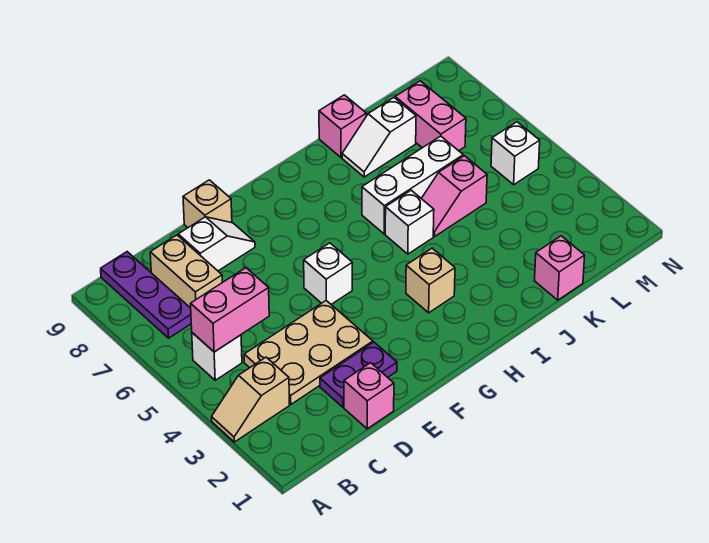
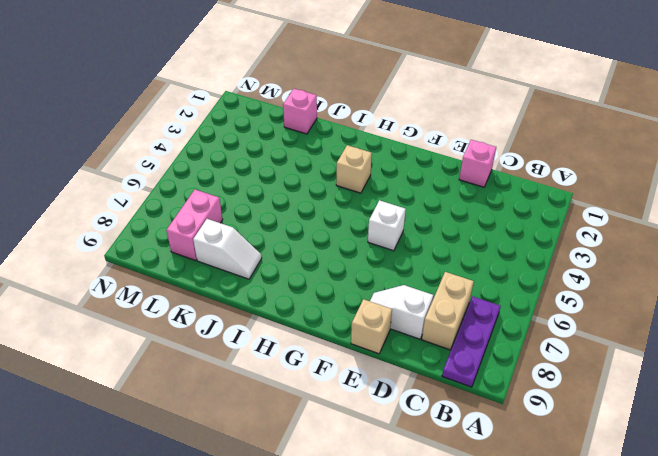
none -> tan slope A3:B3 level 1 top B
none -> white brick B5 level 1
none -> tan plate C3:E4 level 1

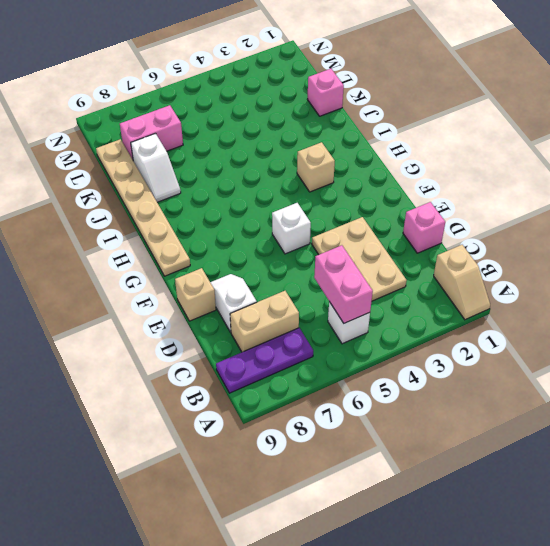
tan slope A1:B1 level 1 top B -> tan slope A3:B3 level 1 top B
tan plate G9:L9 level 1 -> pink brick J9 level 1
none -> purple plate D2:E2 level 1
none -> white brick I5 level 1
none -> white brick I6:K6 level 1

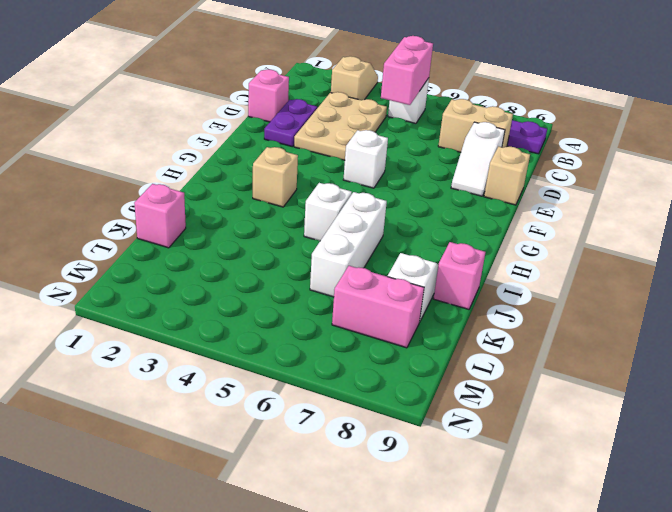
none -> pink slope J5:K5 level 1 top K
none -> white brick M5 level 1

